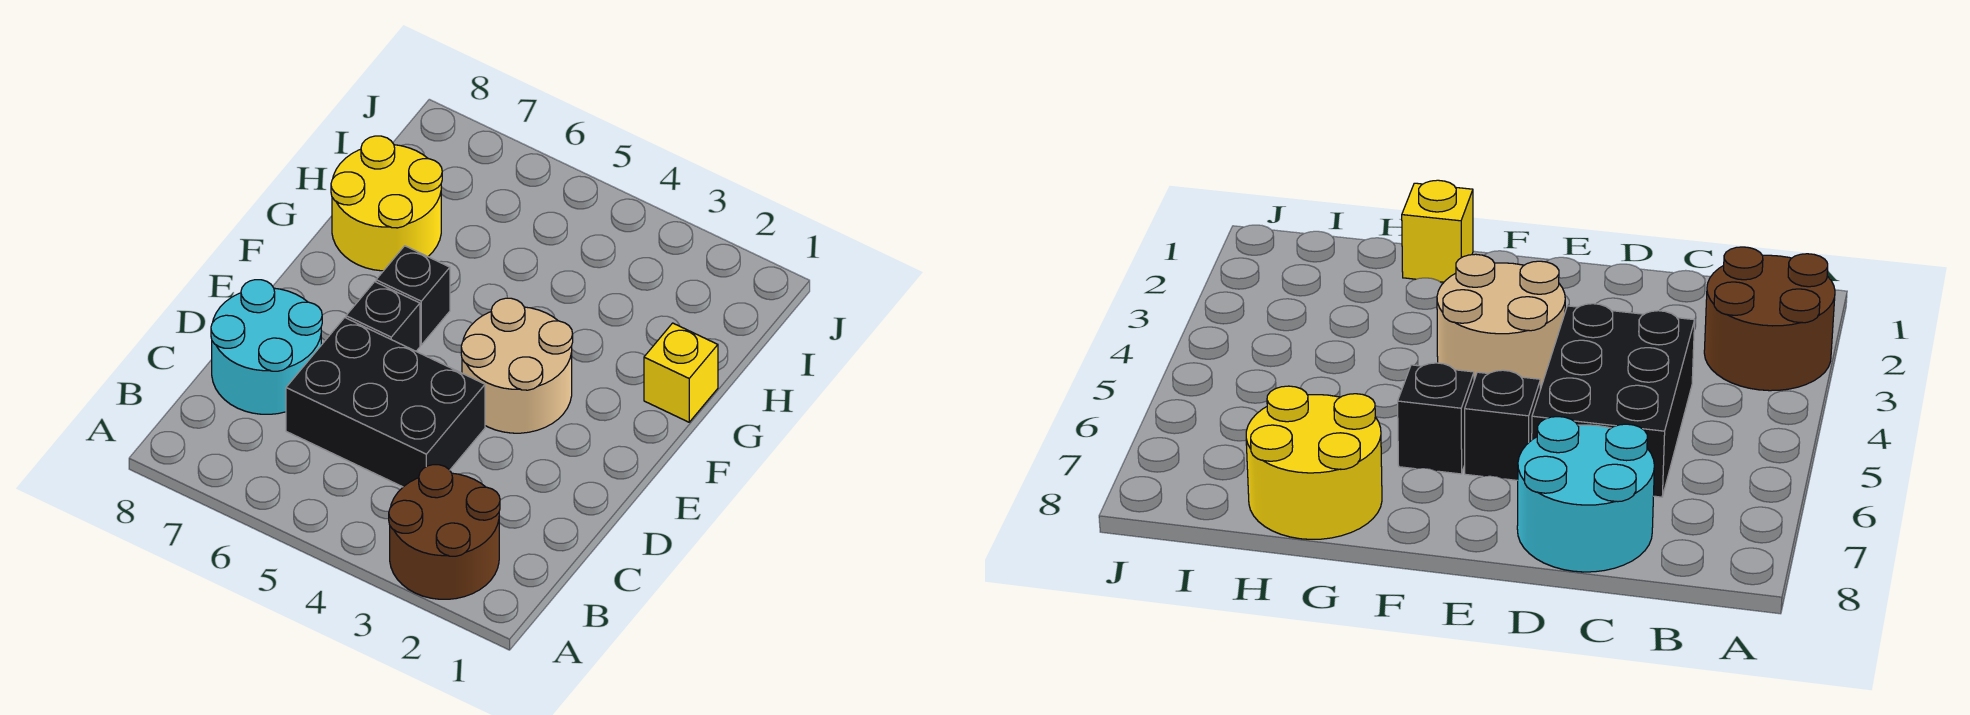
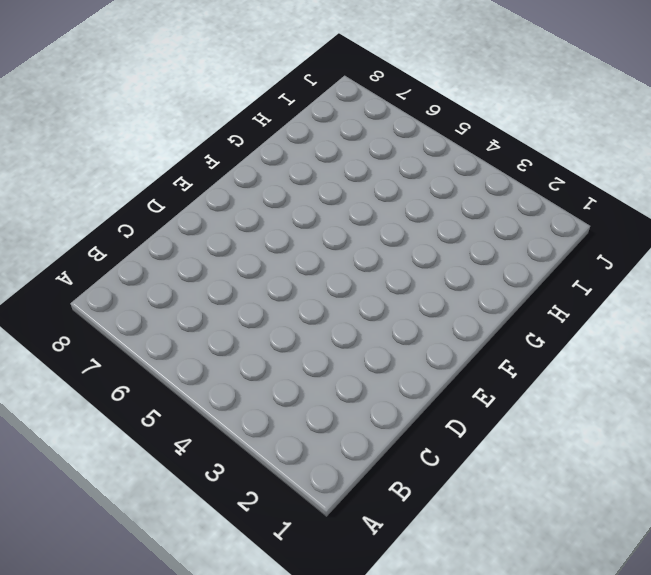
none -> brown round brick A2:B3 level 1
none -> black brick C4:D6 level 1

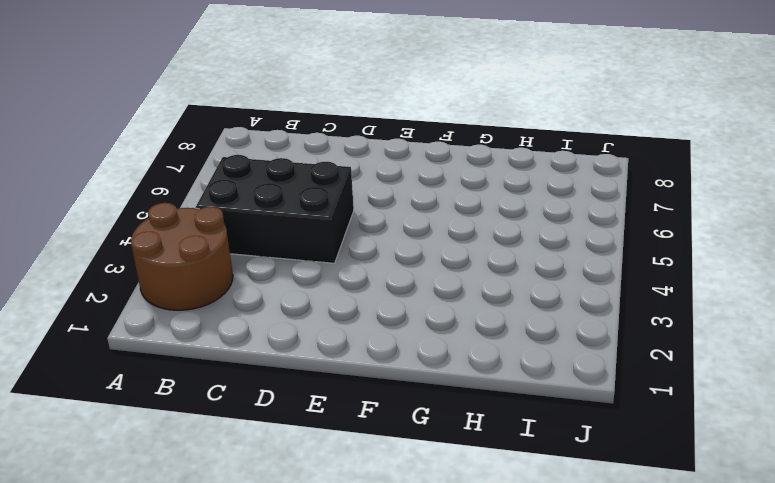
black brick B4:D5 level 1 -> black brick C4:D6 level 1
none -> cyan round brick C7:D8 level 1
none -> tan round brick E3:F4 level 1

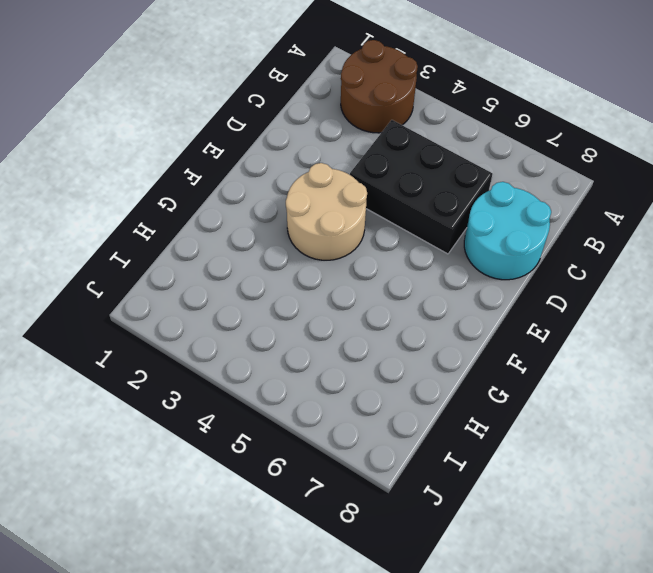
none -> black brick E6 level 1
none -> black brick F6 level 1

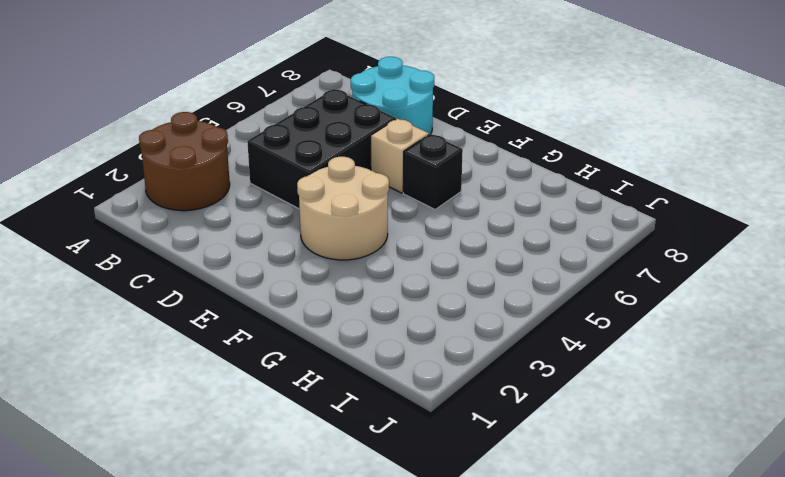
tan brick E6 level 1 -> black brick E6 level 1
none -> yellow brick G1 level 1
none -> yellow round brick G7:H8 level 1

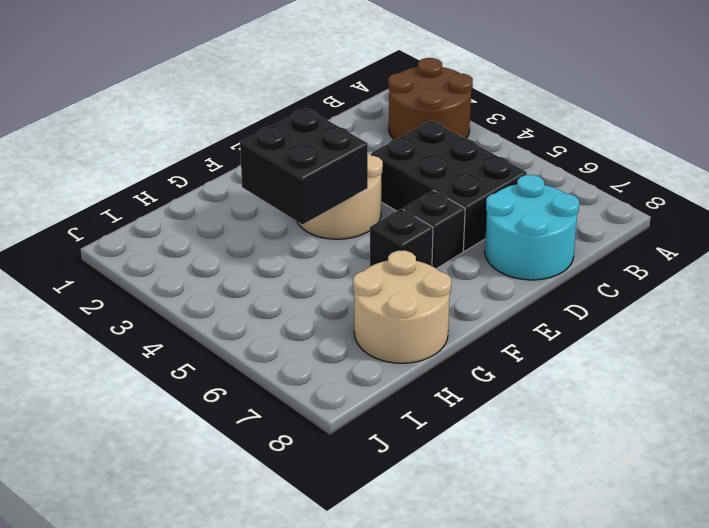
black brick F3:G4 level 2 -> none
tan round brick G7:H8 level 1 -> yellow round brick G7:H8 level 1
none -> yellow brick G1 level 1

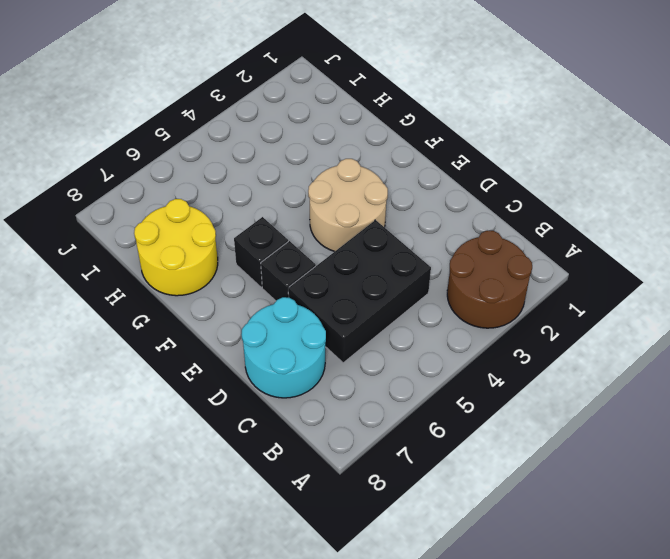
none -> yellow brick G1 level 1

